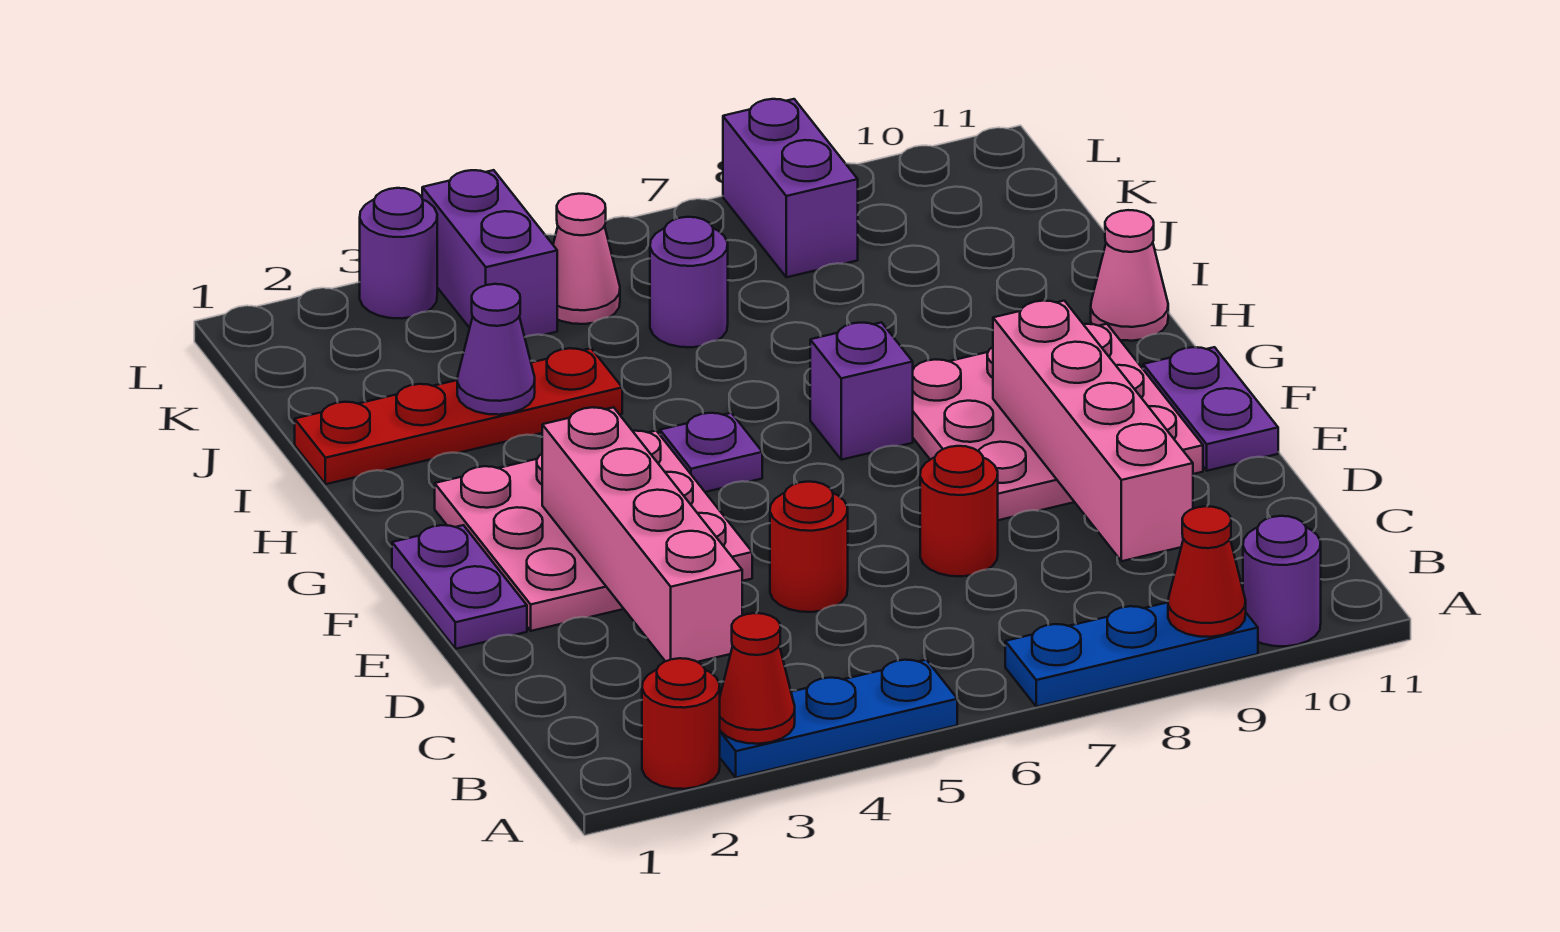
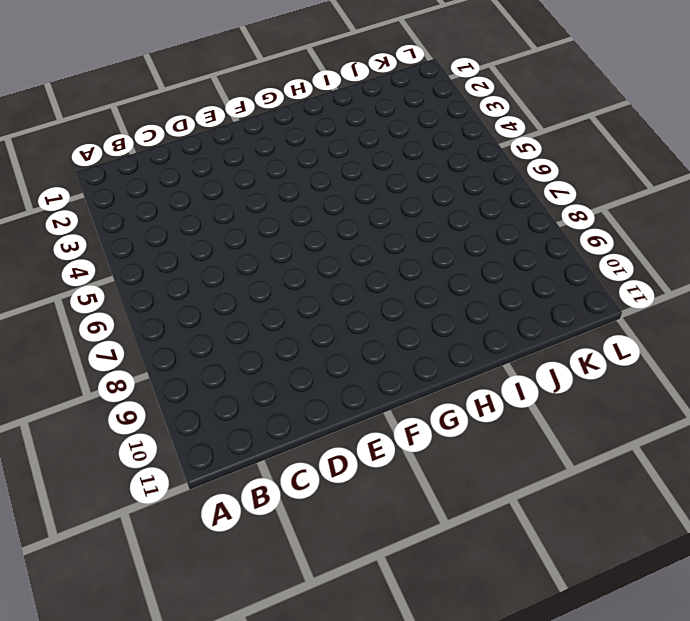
none -> red round brick A2 level 1
none -> blue plate A3:A5 level 1
none -> blue plate A7:A9 level 1

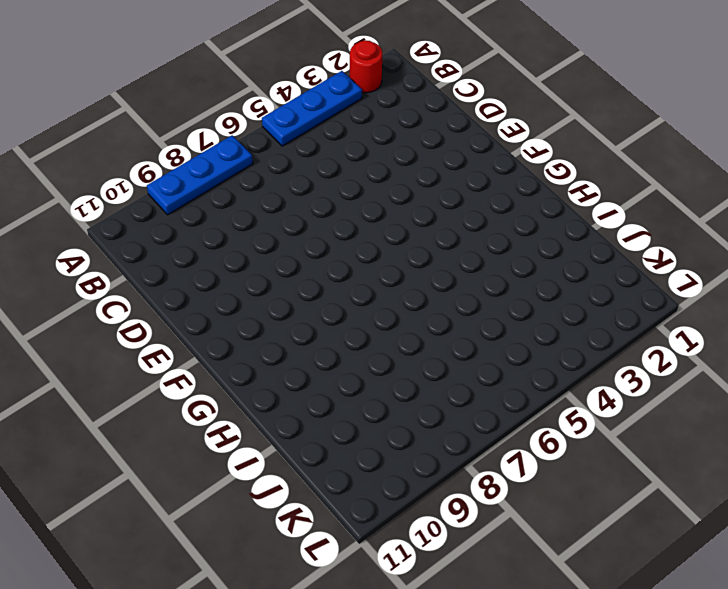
none -> purple round brick A10 level 1
none -> red round brick D5 level 1
none -> red round brick D7 level 1

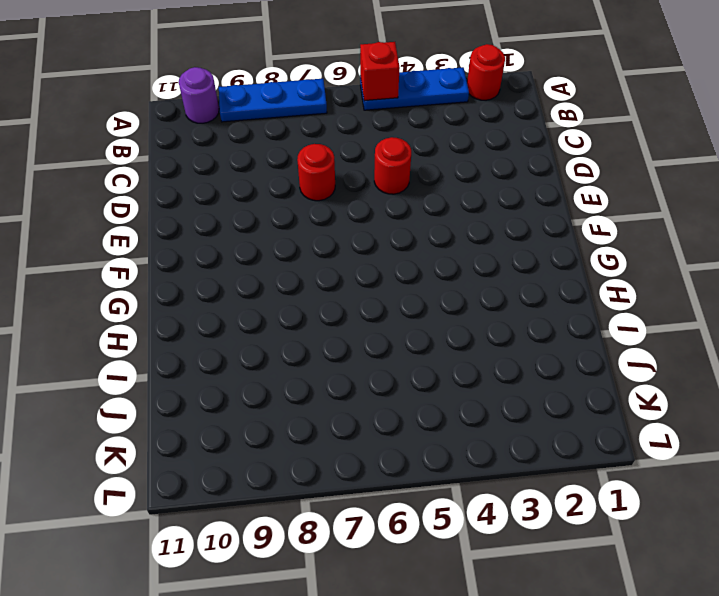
red brick A5 level 2 -> none
none -> purple plate E1:F1 level 1
none -> pink plate E2:G4 level 1
none -> pink plate E8:G10 level 1

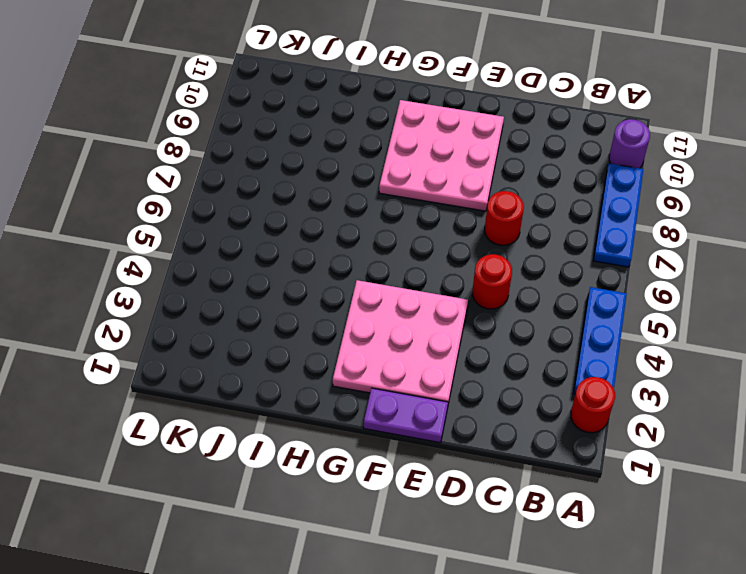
none -> purple plate E11:F11 level 1
none -> purple plate G5 level 1
none -> purple brick G7 level 1

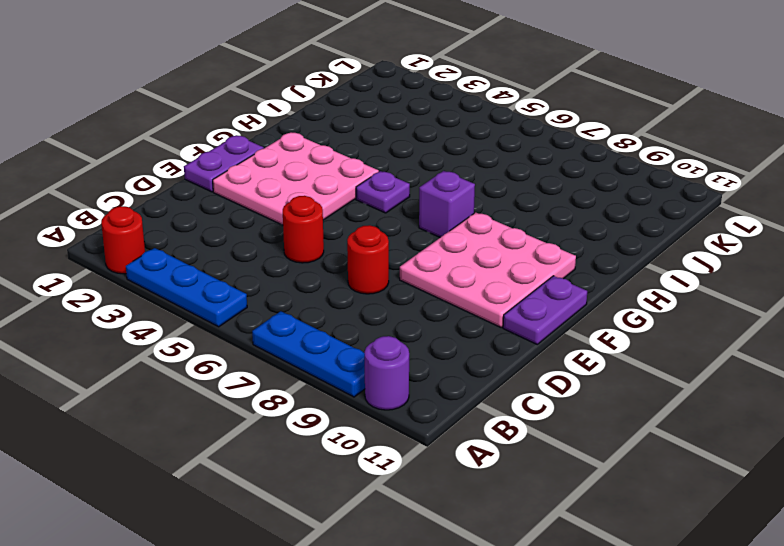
none -> pink cone H11 level 1
none -> red plate I1:I4 level 1
none -> purple round brick J6 level 1

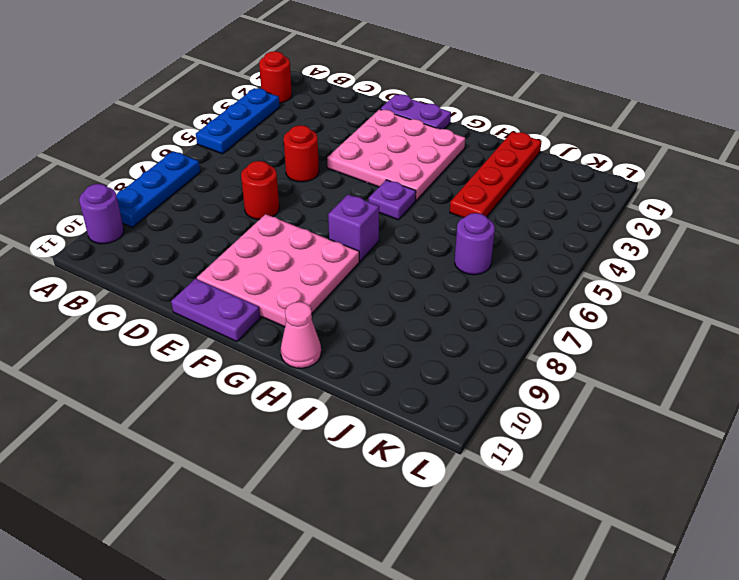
none -> purple brick K4:L4 level 1
none -> pink cone K5 level 1
none -> purple brick K8:L8 level 1

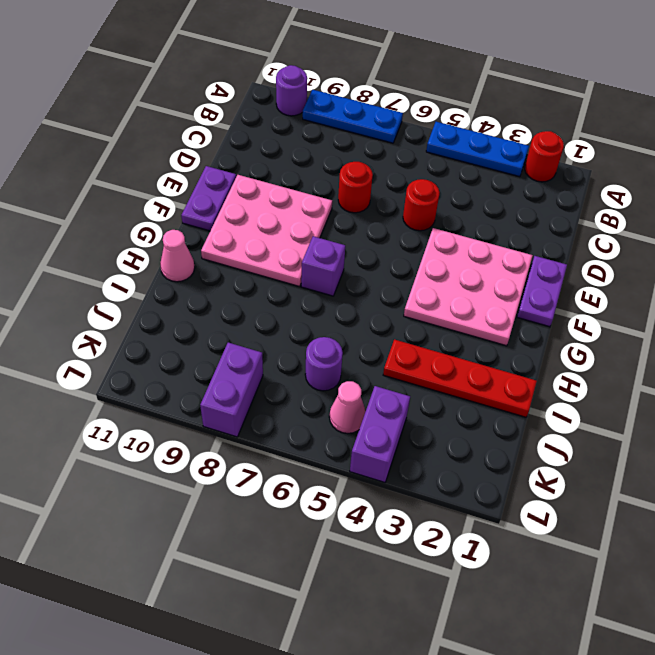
none -> purple plate G5 level 1
none -> purple round brick L3 level 1
none -> red cone A3 level 2

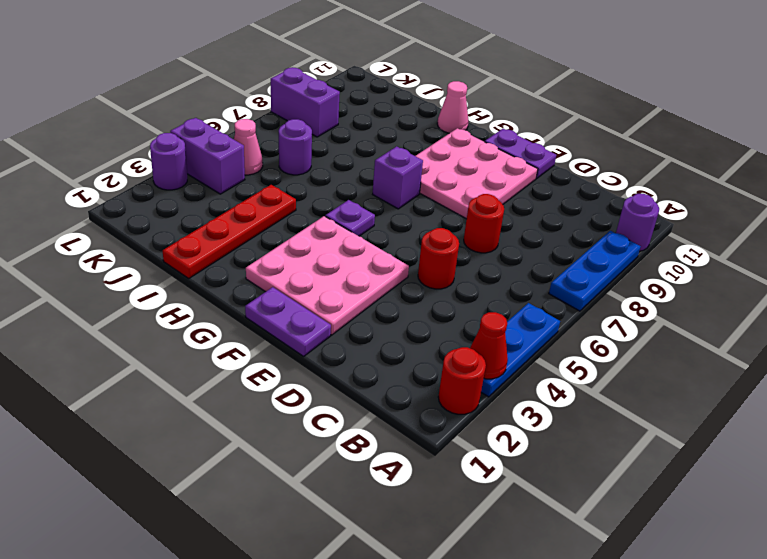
none -> red cone A9 level 2
none -> pink brick C3:F3 level 2
none -> pink brick C9:F9 level 2

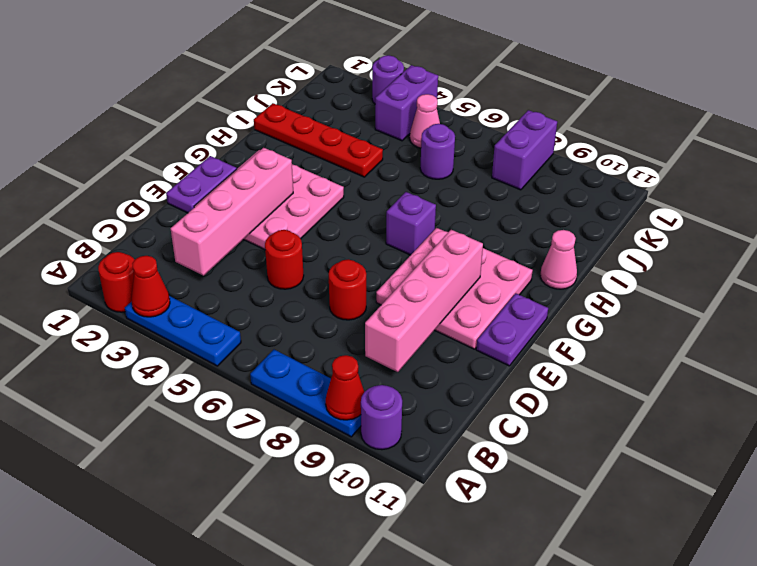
none -> purple plate G5 level 1
none -> purple cone I3 level 2

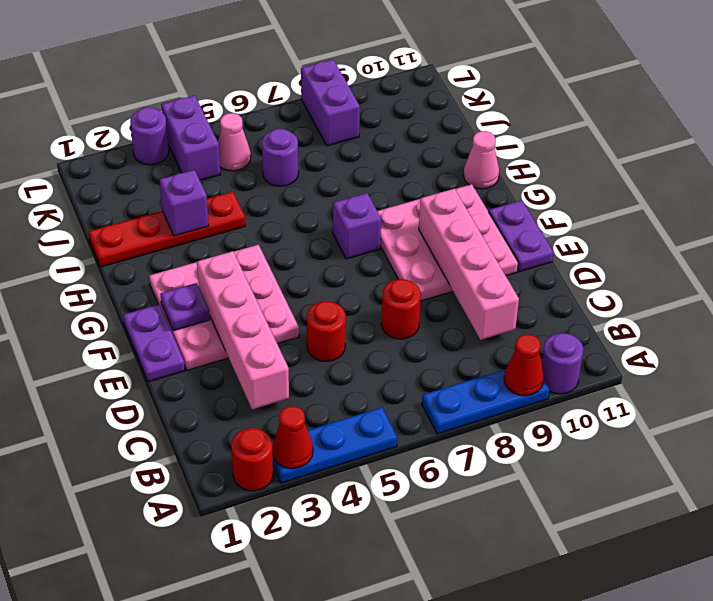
purple plate F2 level 2 -> purple plate G5 level 1
purple brick I3 level 2 -> purple cone I3 level 2

